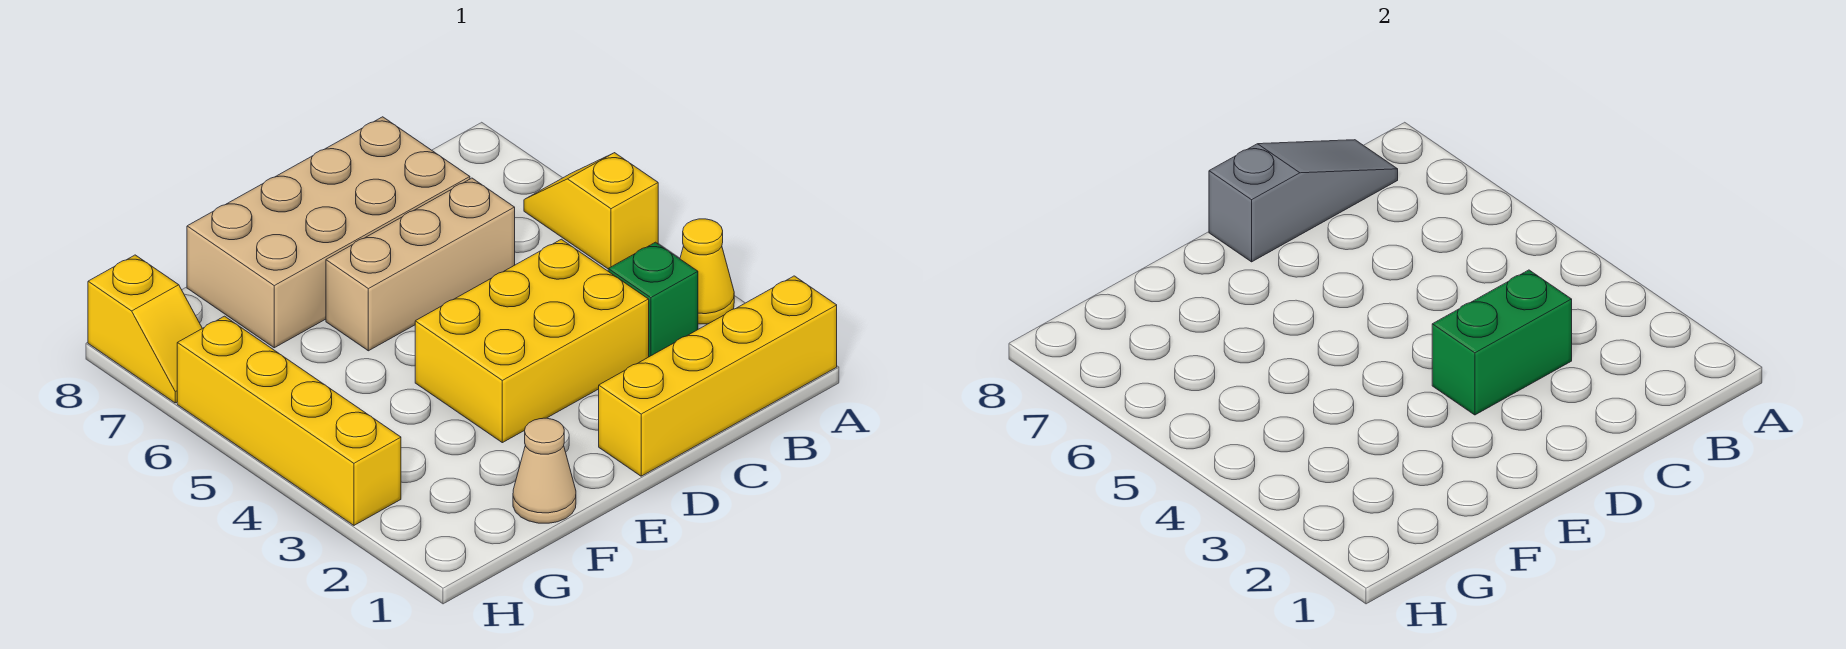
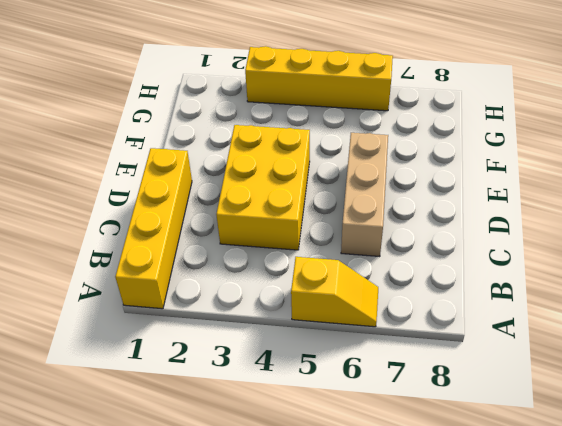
none -> yellow cone A3 level 1
none -> green brick B3 level 1
none -> tan brick C7:F8 level 1

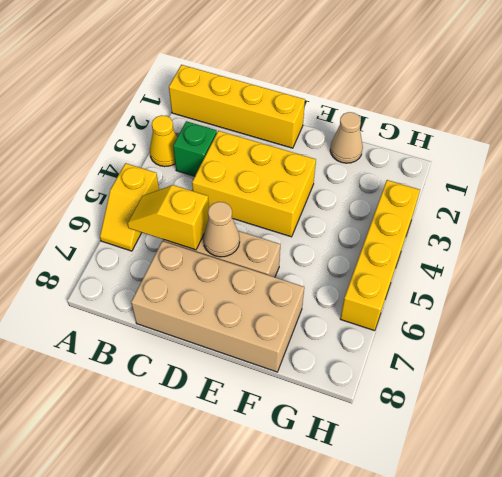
yellow slope B6:C6 level 2 top C -> yellow slope H7:H8 level 1 top 8
tan cone D6 level 2 -> none
none -> grey slope B8:D8 level 2 top D
none -> green brick C3:D3 level 2

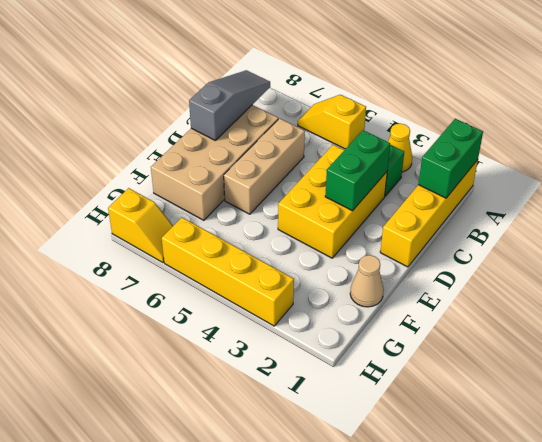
green brick A1:B1 level 2 -> none

